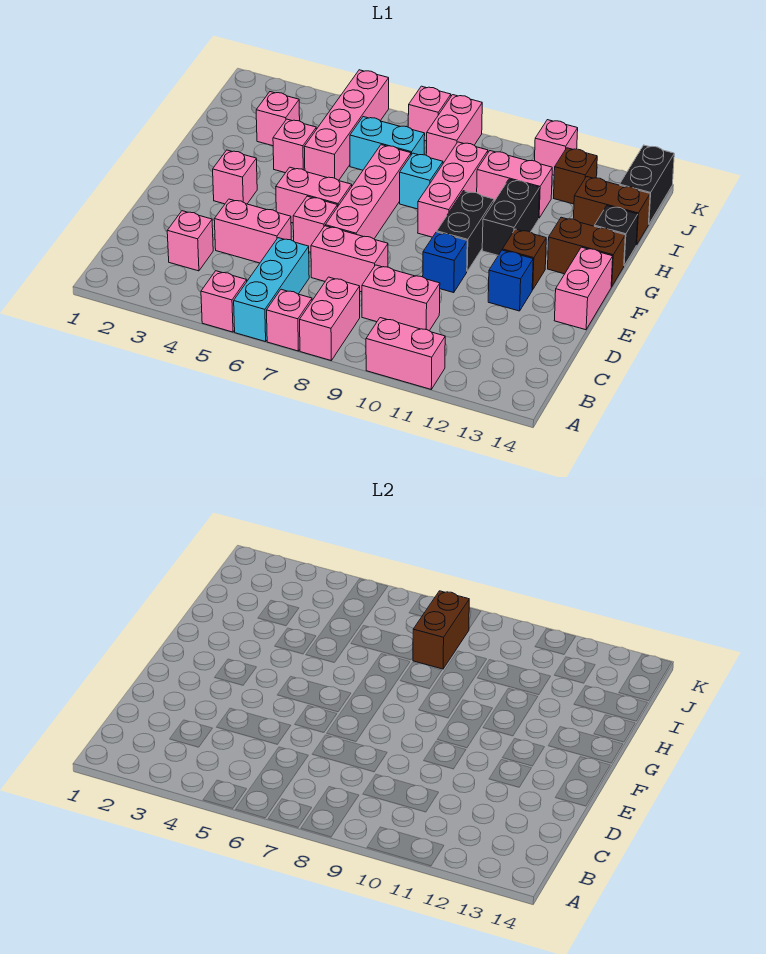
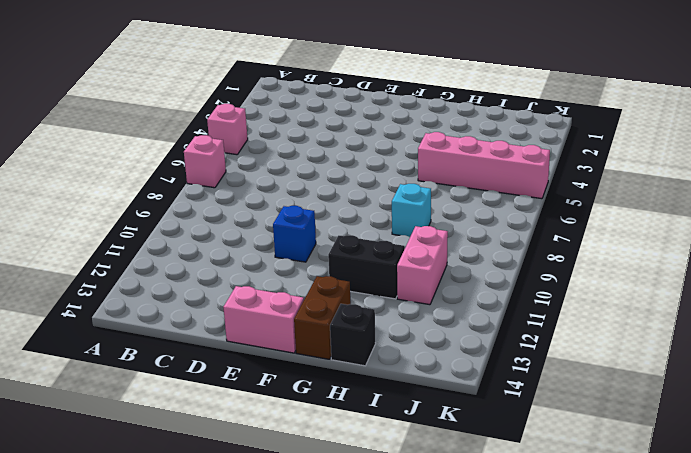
none -> cyan brick A6:C6 level 1
none -> pink brick A8:B8 level 1
none -> pink brick A10:A11 level 1
none -> pink brick C3 level 1

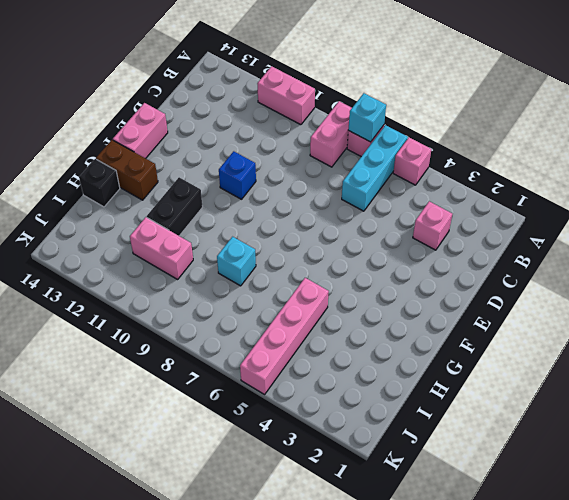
cyan brick A7 level 2 -> none
none -> pink brick C9:C10 level 1
none -> pink brick D4:D5 level 1
none -> pink brick D7:D8 level 1
none -> pink brick E6 level 1

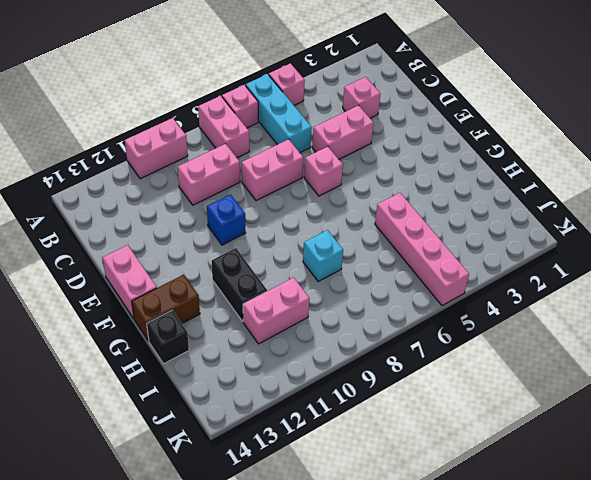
none -> pink brick E7:H7 level 1
none -> blue brick E12 level 1
none -> pink brick F3 level 1
none -> pink brick F5:F6 level 1

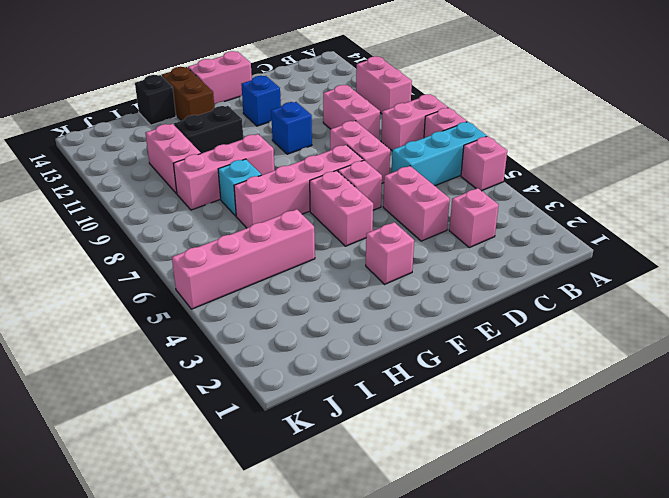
none -> black brick F10:G10 level 1
none -> brown brick F12 level 1
none -> pink brick H4 level 1
none -> pink brick I3 level 1

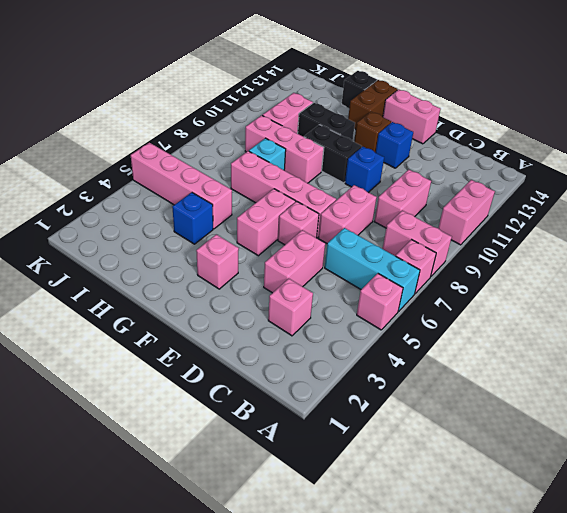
blue brick H4 level 1 -> pink brick H4 level 1
none -> pink brick I3 level 1
none -> cyan brick I6:I7 level 1
none -> brown brick I13:I14 level 1
none -> pink brick J8:K8 level 1

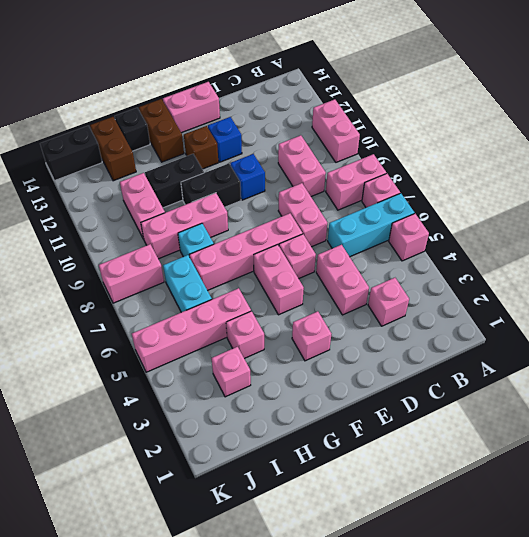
none -> brown brick J12 level 1
none -> pink brick K7 level 1
none -> pink brick K11 level 1
none -> brown brick I8:J8 level 2

